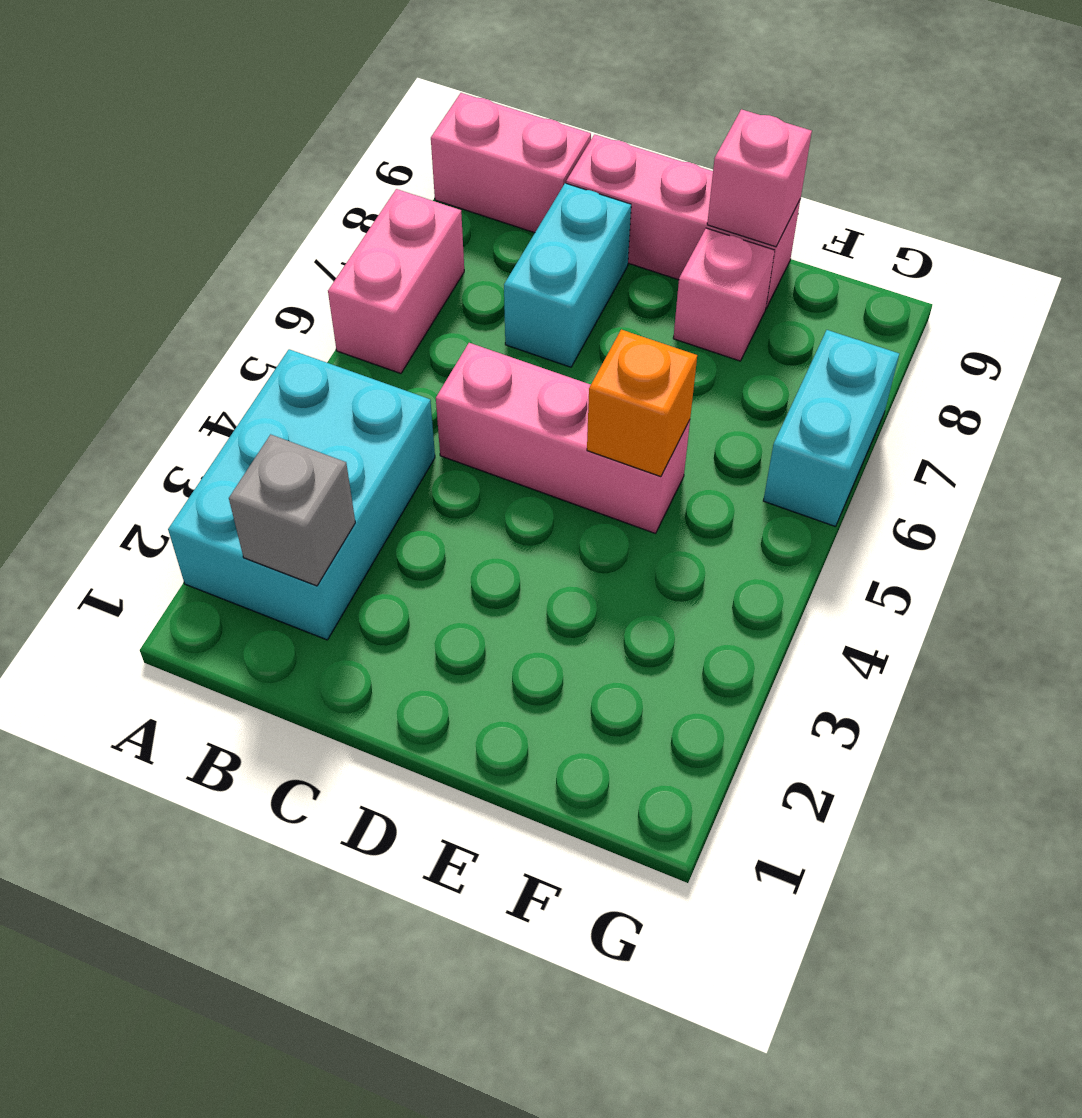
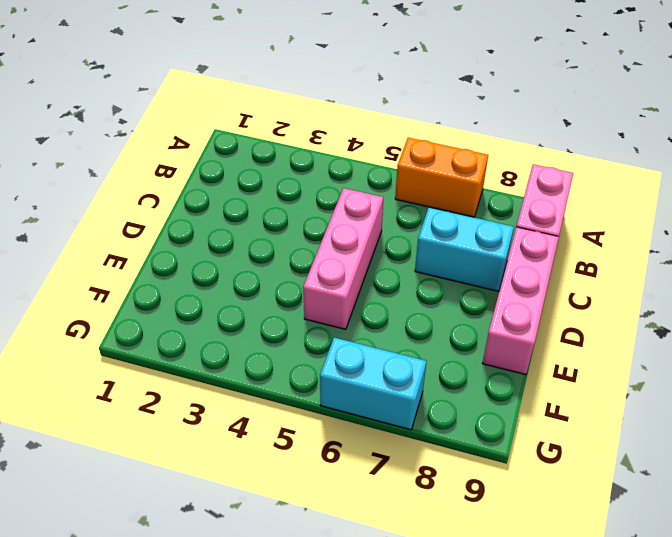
orange brick A6:A7 level 1 -> pink brick A6:A7 level 1
none -> cyan brick A2:B4 level 1
none -> pink brick E8 level 1

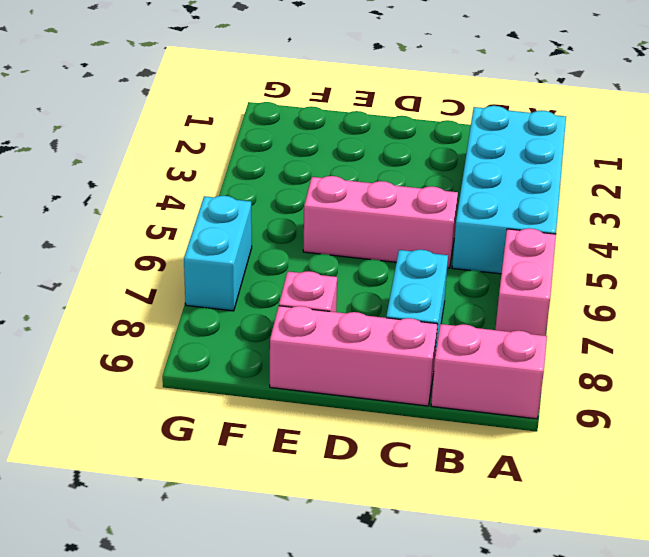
cyan brick A2:B5 level 1 -> cyan brick A2:B4 level 1
none -> grey brick B2 level 2
none -> orange brick E5 level 2

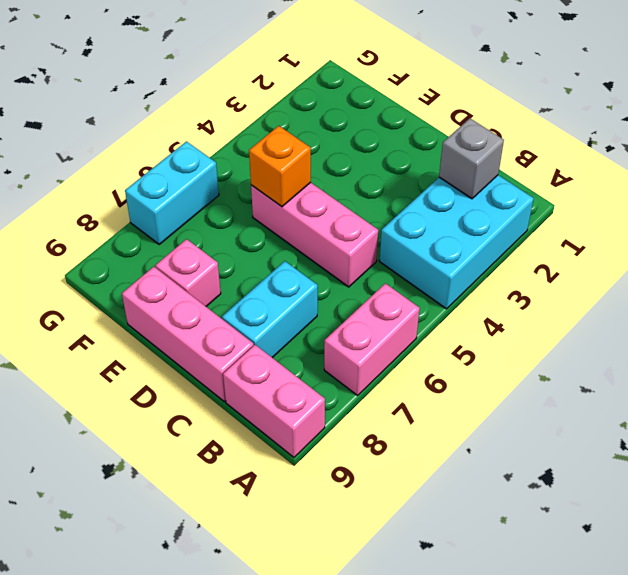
none -> pink brick E9 level 2

